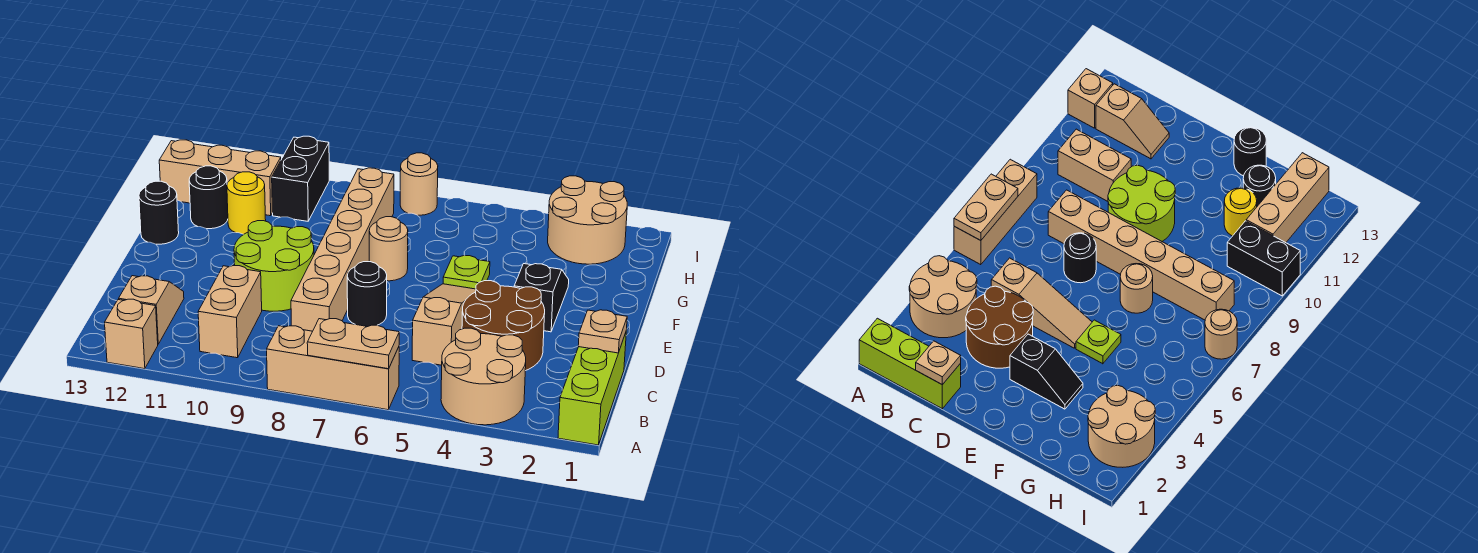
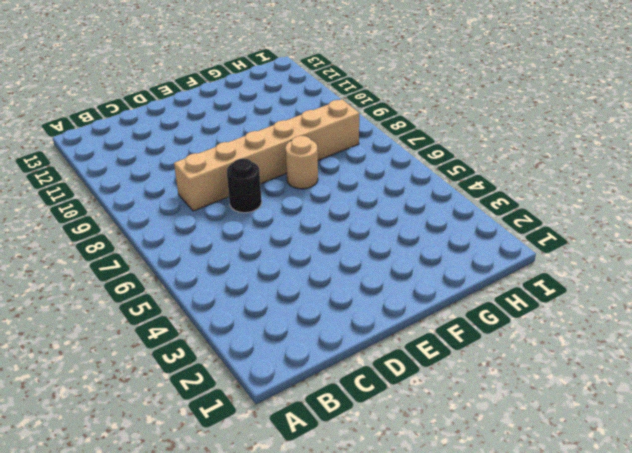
none -> lime brick A1:C1 level 1
none -> tan round brick A3:B4 level 1
none -> tan brick A6:A8 level 1

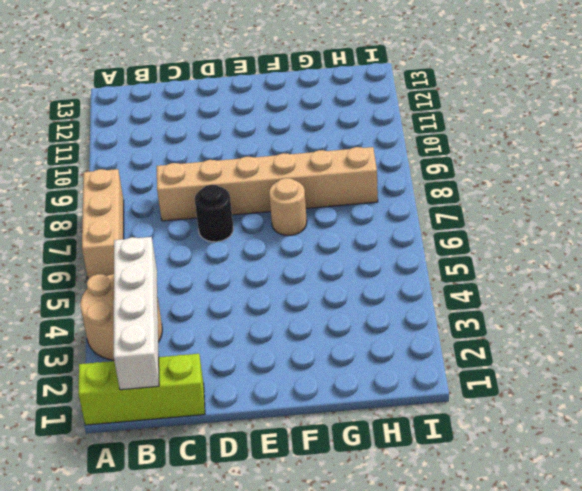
white brick B1:B4 level 2 -> none
none -> tan brick A12 level 1
none -> tan brick B10:C10 level 1
none -> tan slope B12:C12 level 1 top B

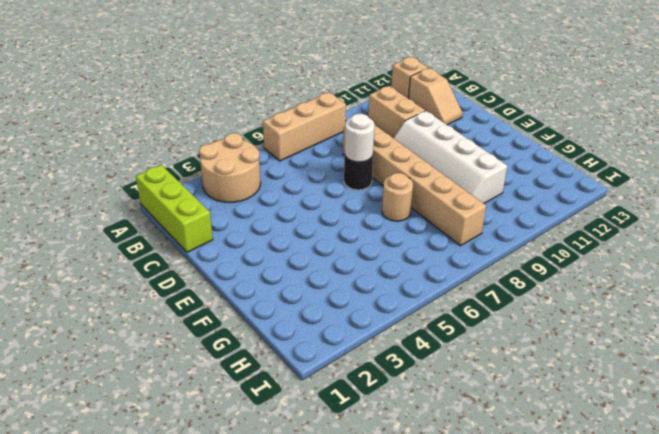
white round brick D7 level 2 -> none
white slope D9:G10 level 1 top 10 -> lime round brick D9:E10 level 1
none -> brown round brick C3:D4 level 1
none -> tan slope C5:E5 level 1 top C
none -> black slope E3:F3 level 1 top E

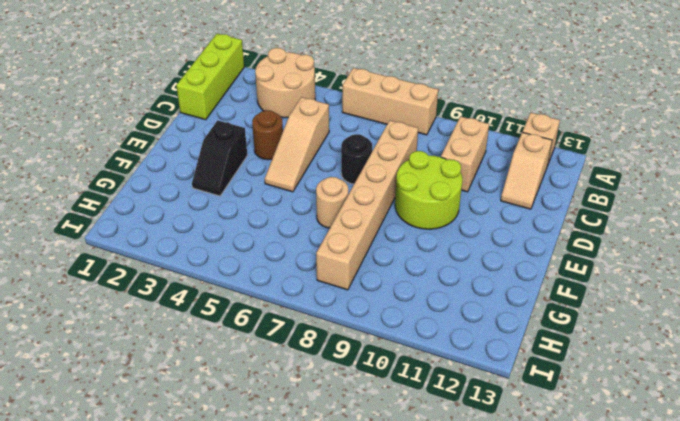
brown round brick D4 level 1 -> brown round brick C3:D4 level 1
none -> lime plate F5 level 1
none -> black round brick F13 level 1
none -> yellow round brick G11 level 1

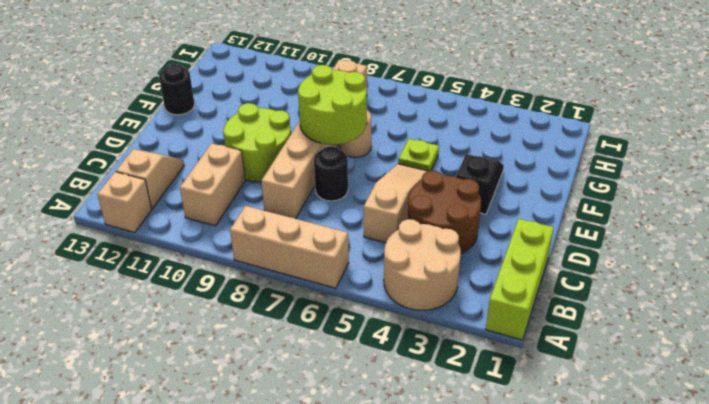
lime round brick E7:F8 level 2 -> none
none -> yellow round brick G11 level 1
none -> black round brick G12 level 1
none -> tan round brick H2:I3 level 1

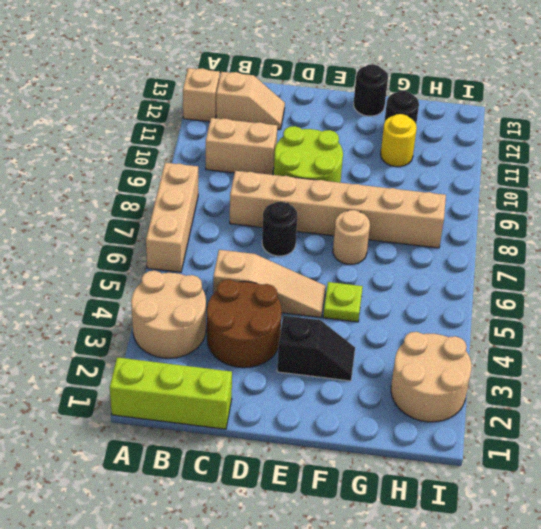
none -> black brick H10:I10 level 1
none -> tan brick H11:H13 level 1
none -> tan round brick I7 level 1

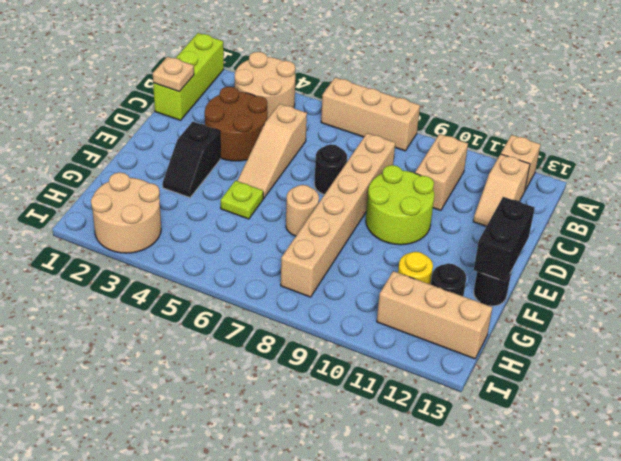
black brick E13:F13 level 2 -> black brick H10:I10 level 1
none -> tan round brick I7 level 1
none -> tan plate A6:A7 level 2

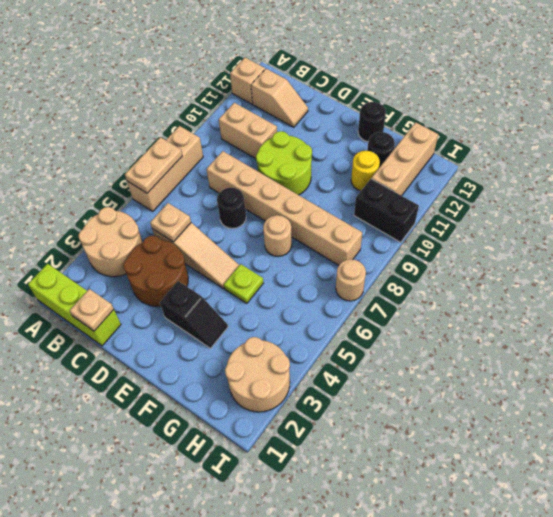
tan plate C5 level 2 -> none

